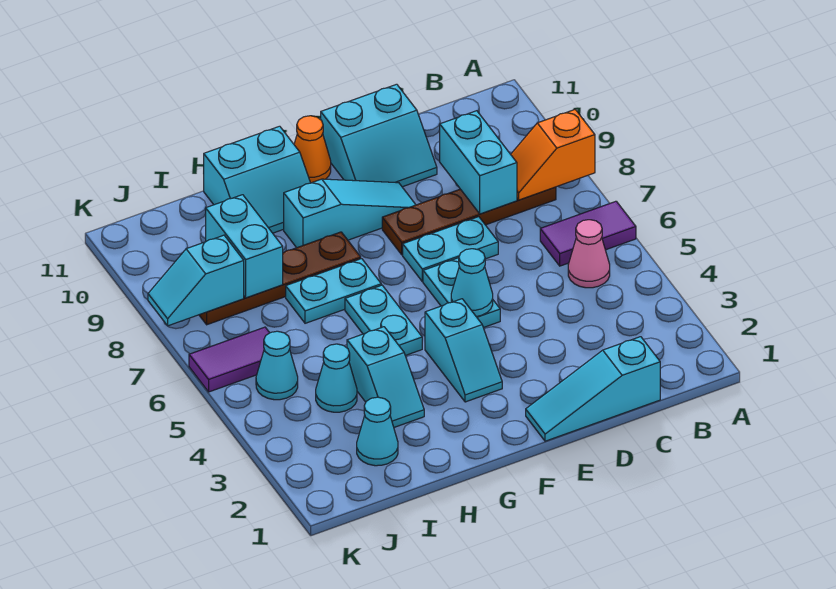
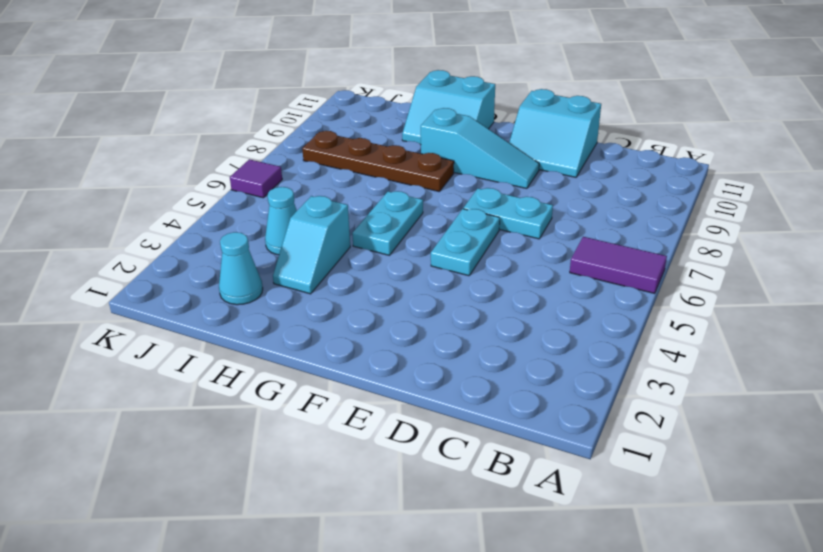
purple tile K6 level 1 -> purple tile J6:K6 level 1
none -> pink cone B5 level 1
none -> brown plate B8:E8 level 1
none -> cyan slope C1:E1 level 1 top C

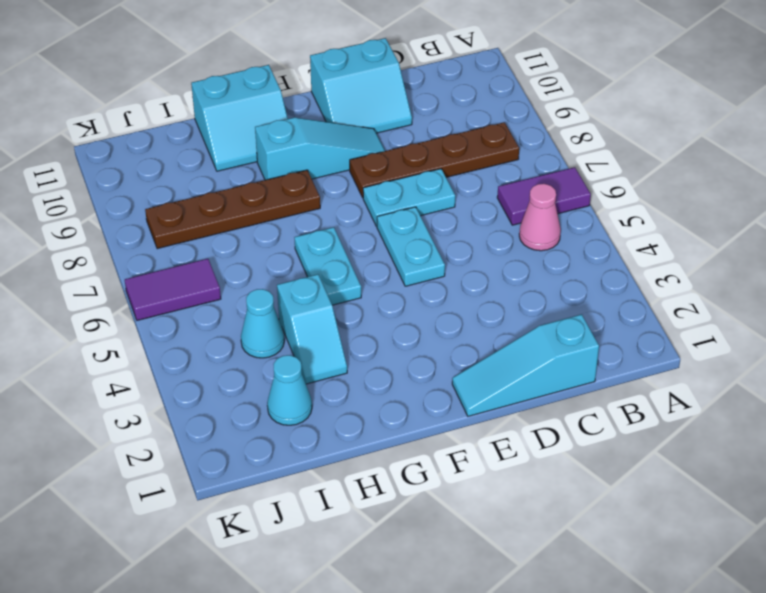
none -> cyan slope F3:F4 level 1 top 4
none -> orange cone F11 level 1
none -> cyan plate G7:H7 level 1

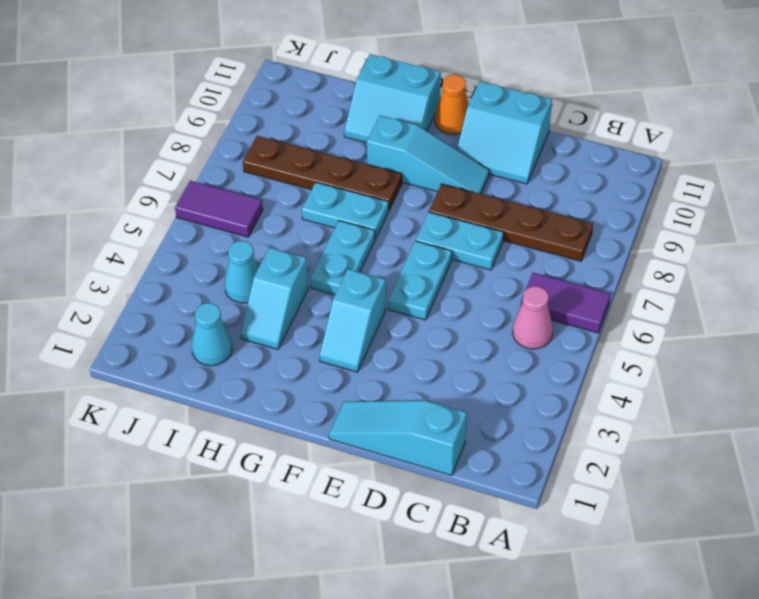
none -> cyan cone J5 level 1
none -> orange slope A8:B8 level 2 top A
none -> cyan brick C8:C9 level 2

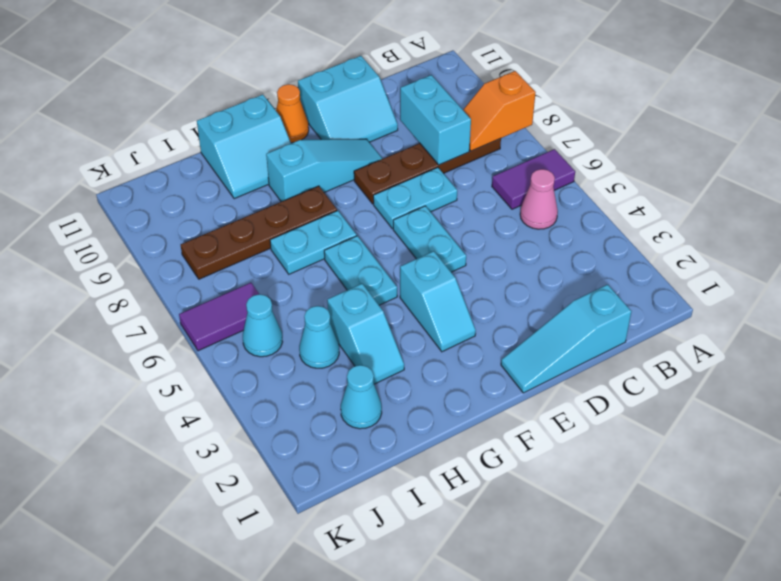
none -> cyan cone E5 level 2
none -> cyan brick I8:I9 level 2
none -> cyan slope J8:K8 level 2 top J

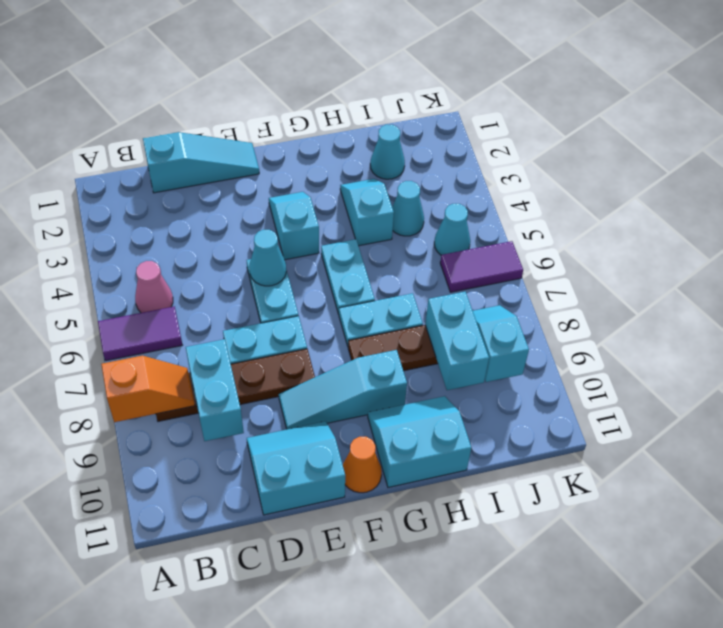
cyan slope J8:J9 level 2 top 9 -> cyan slope J8:K8 level 2 top J

